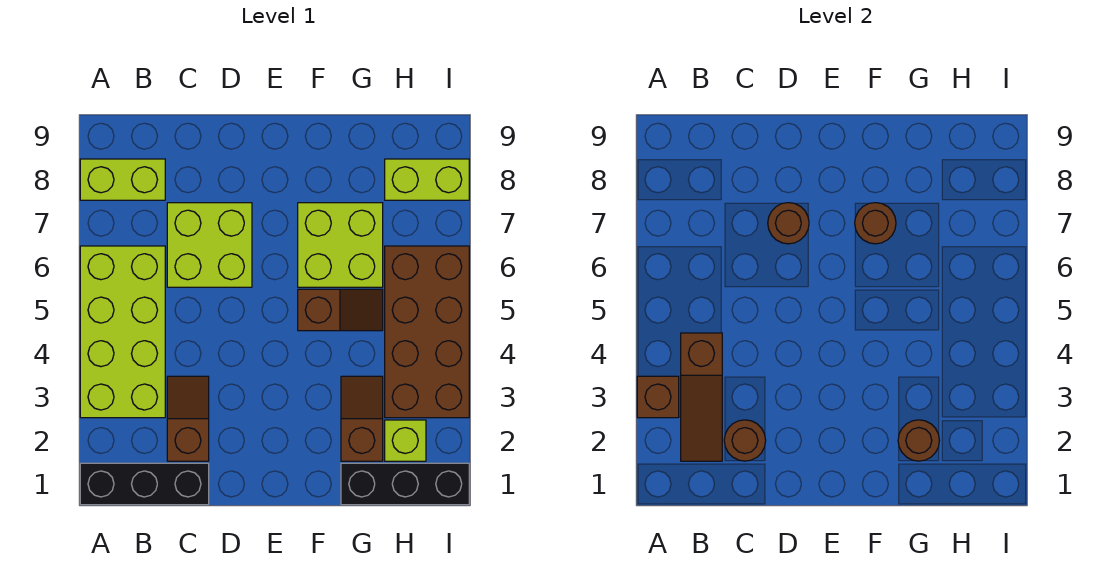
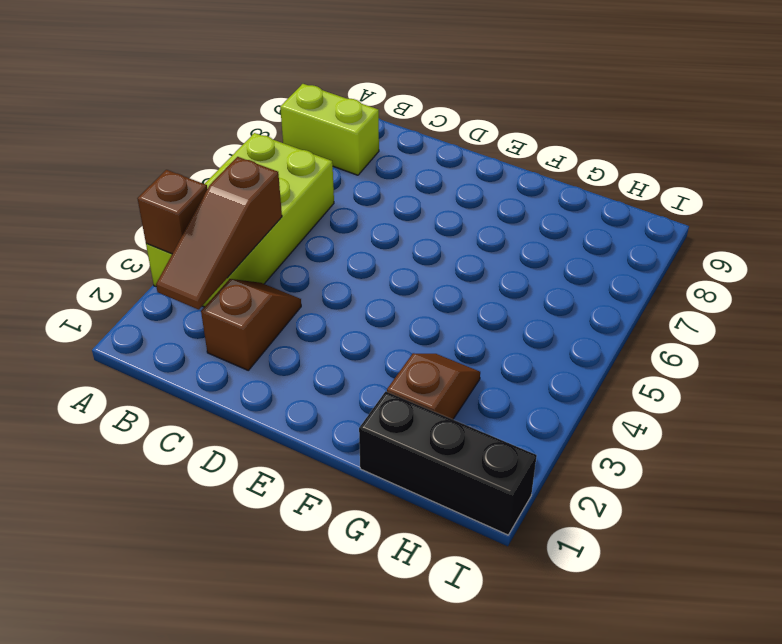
none -> black brick A1:C1 level 1
none -> lime brick C6:D7 level 1
none -> brown slope F5:G5 level 1 top F

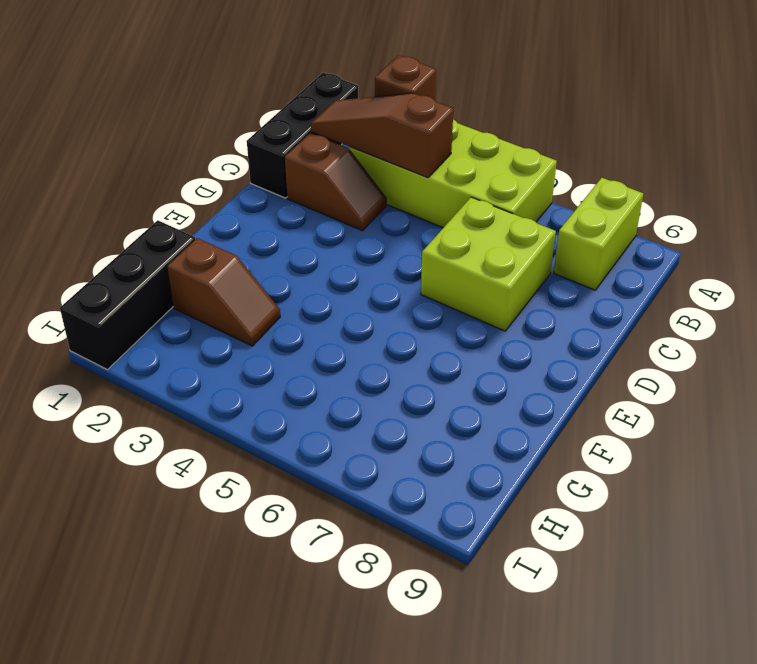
none -> brown slope F5:G5 level 1 top F
none -> lime brick F6:G7 level 1
none -> lime brick H2 level 1

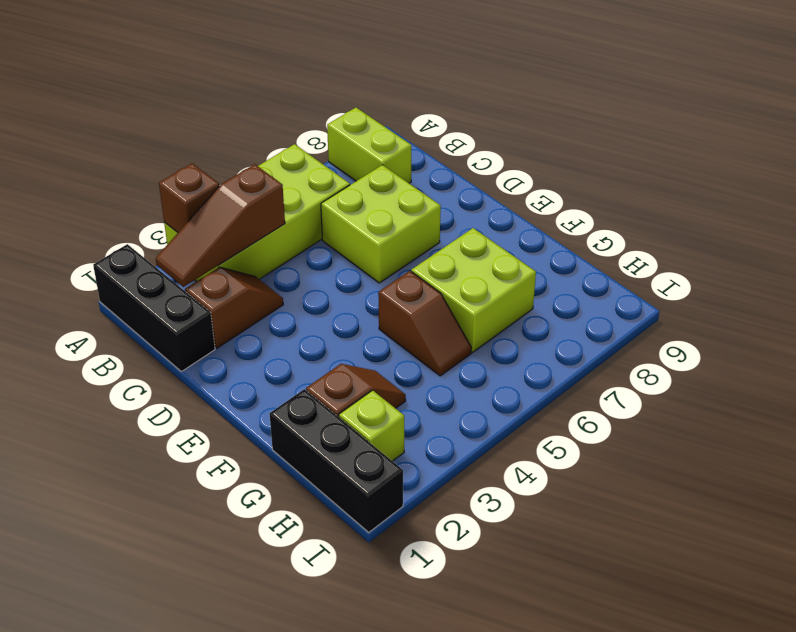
none -> brown brick H3:I6 level 1
none -> lime brick H8:I8 level 1
none -> brown round brick C2 level 2

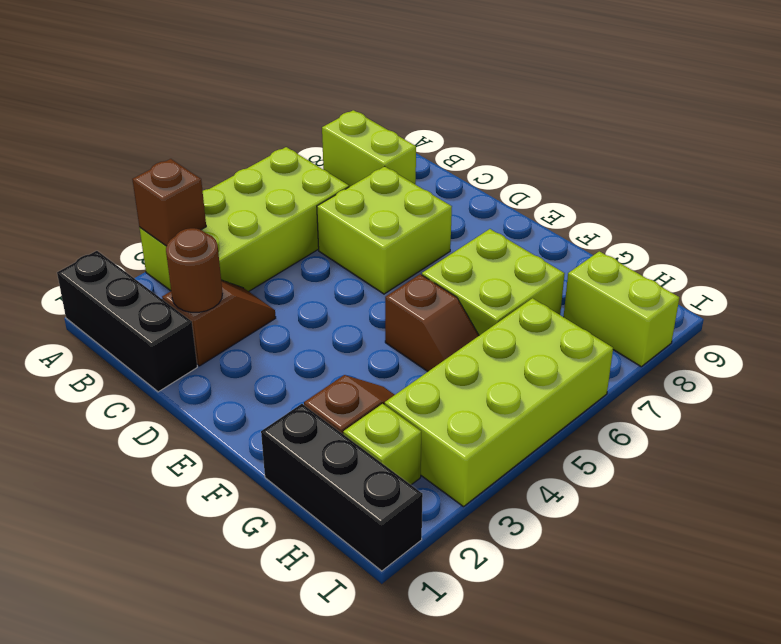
lime brick H3:I6 level 1 -> brown brick H3:I6 level 1
none -> brown slope B2:B4 level 2 top 4
none -> brown round brick D7 level 2
none -> brown round brick F7 level 2

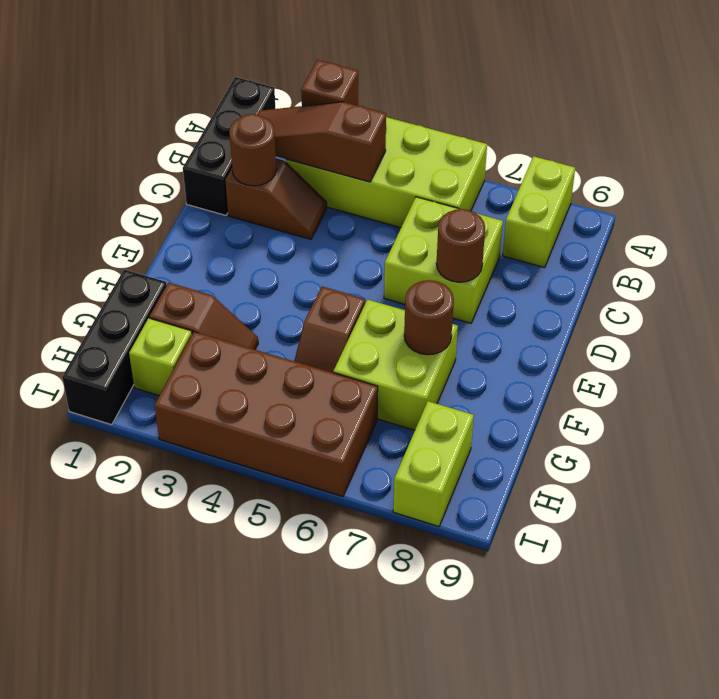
none -> brown round brick G2 level 2

